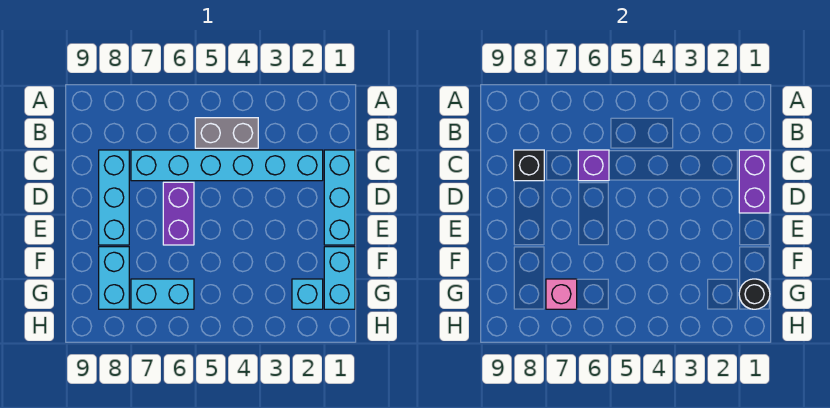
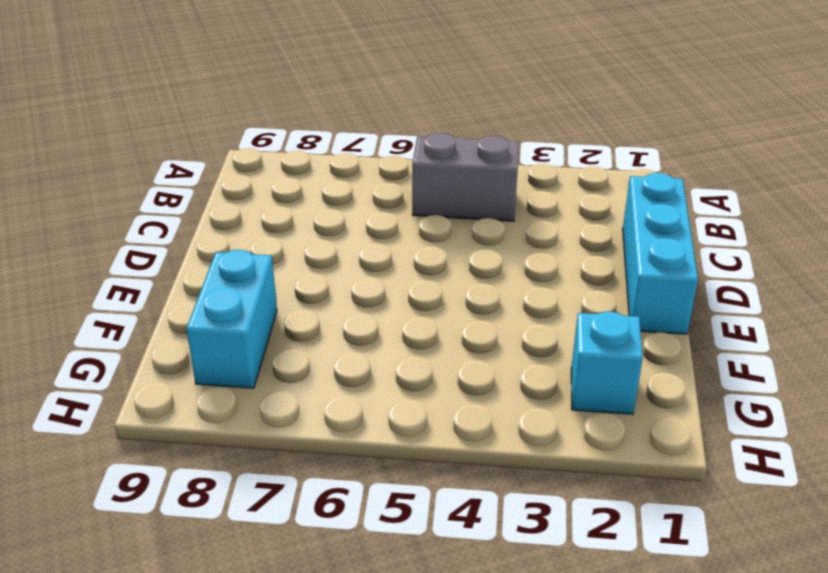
none -> cyan brick C2:C7 level 1
none -> cyan brick C8:E8 level 1
none -> purple brick D6:E6 level 1

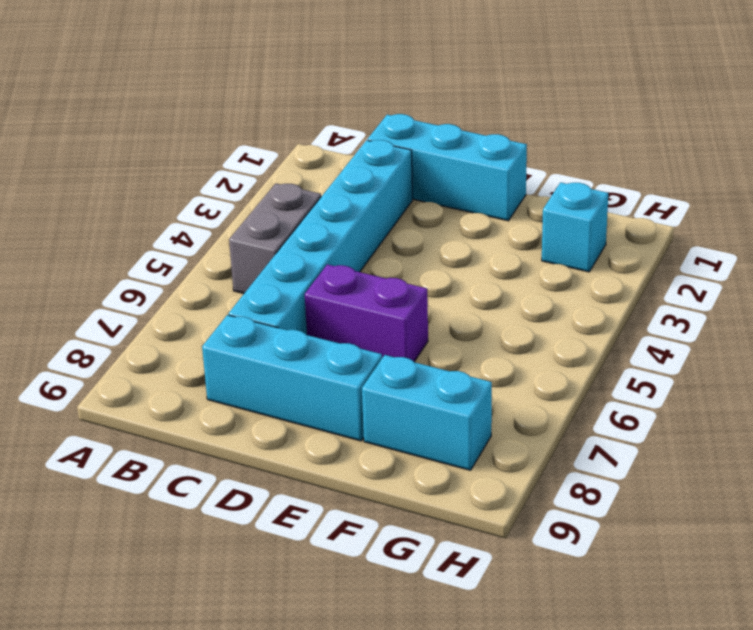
none -> cyan brick F1:G1 level 1
none -> cyan brick G6:G7 level 1
none -> purple brick C1:D1 level 2

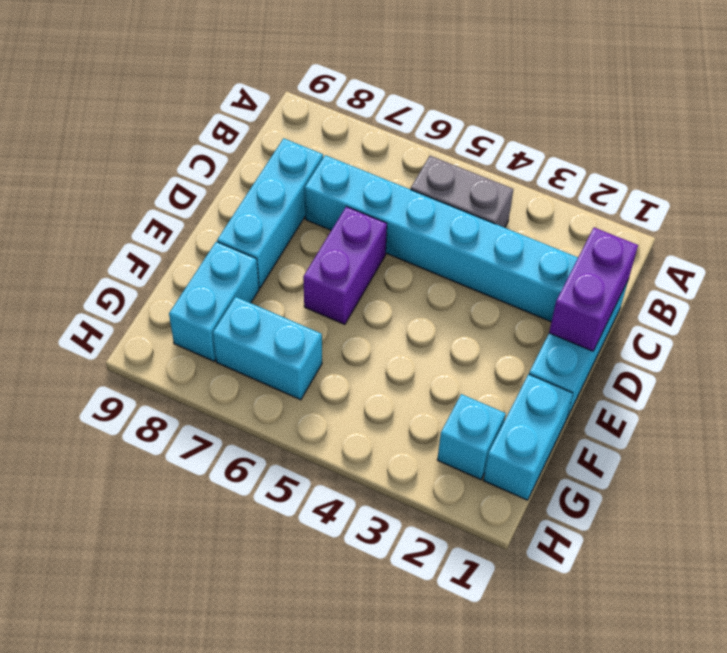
none -> purple brick C6 level 2
none -> black brick C8 level 2
none -> black round brick G1 level 2

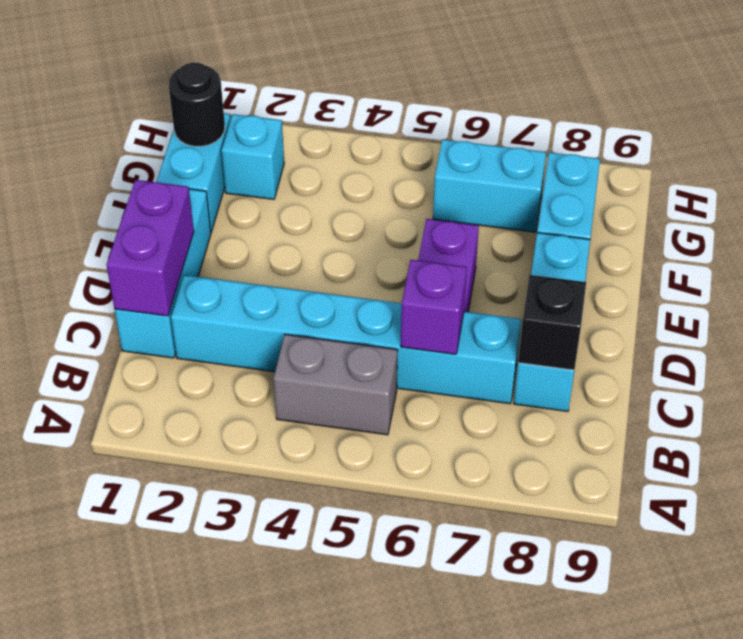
none -> pink brick G7 level 2

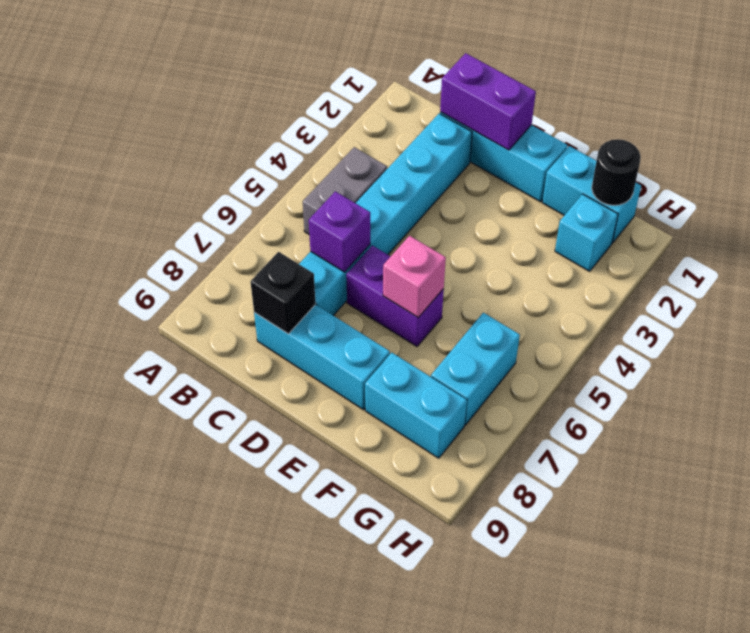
pink brick E6 level 2 -> pink brick G7 level 2

